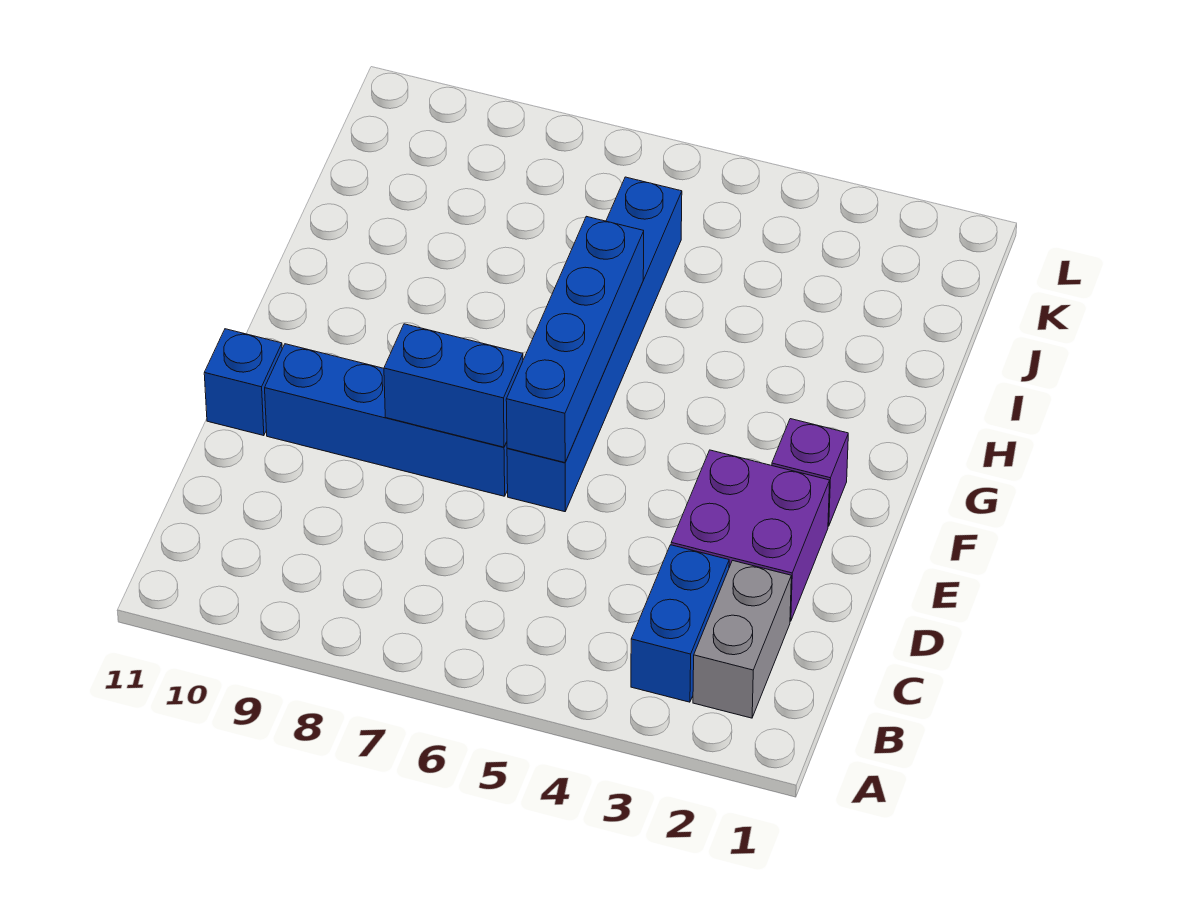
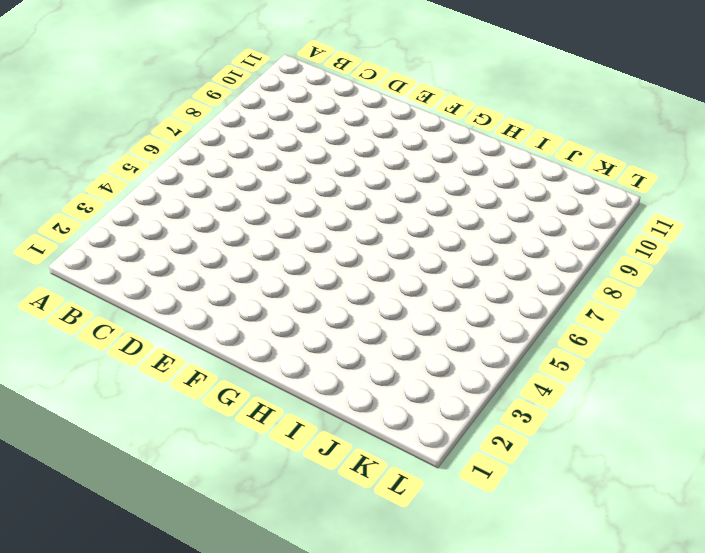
none -> grey brick B2:C2 level 1
none -> blue brick B3:C3 level 1

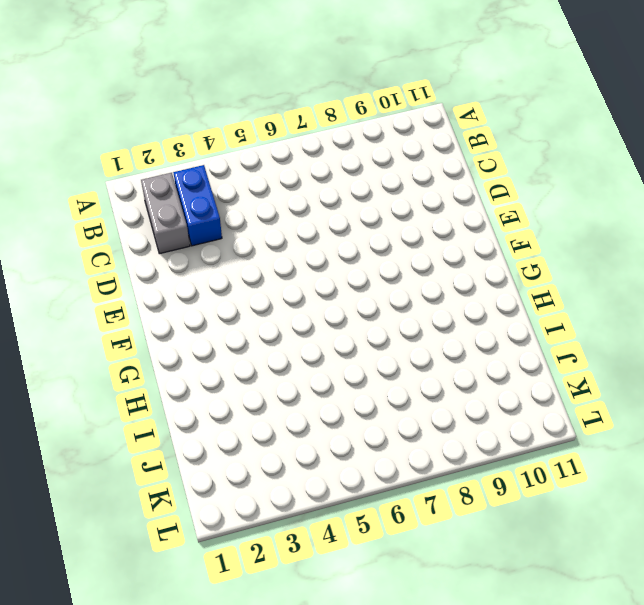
none -> purple brick D2:E3 level 1
none -> blue brick E6:J6 level 1

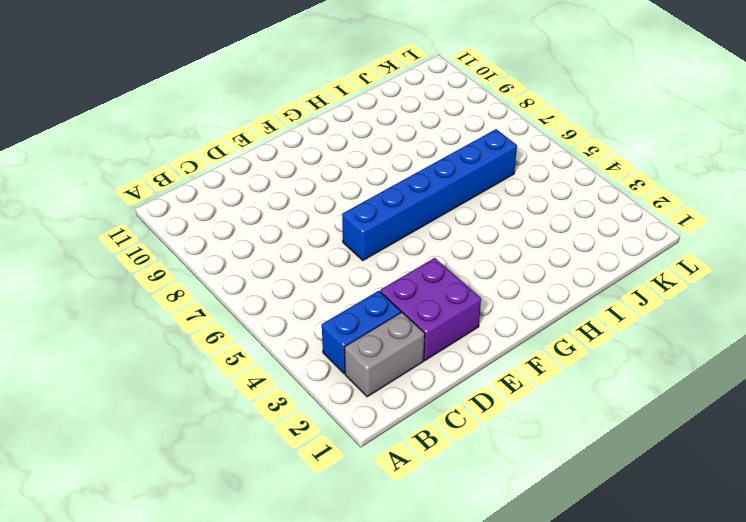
none -> blue brick E7:E10 level 1
none -> blue brick E11 level 1

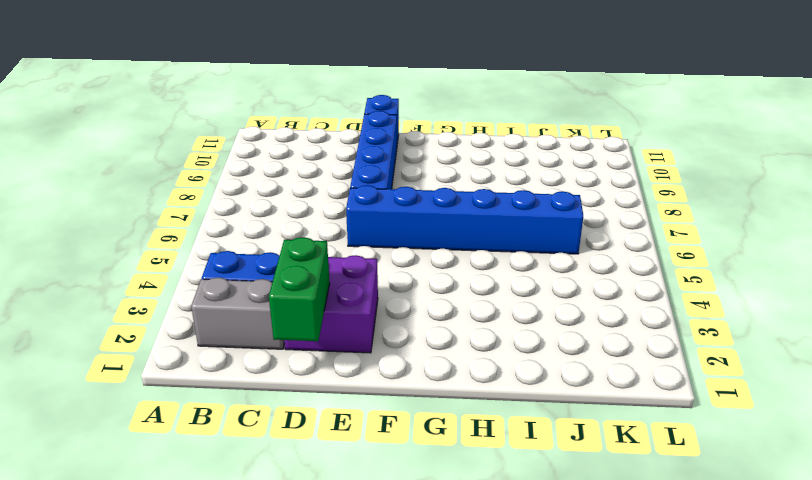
green brick D1:D2 level 2 -> none
none -> purple brick F2 level 1
none -> blue brick E6:H6 level 2

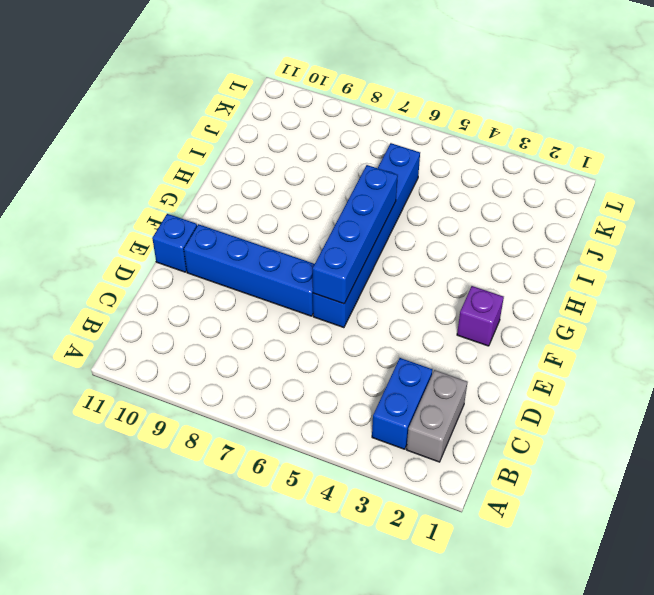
none -> purple brick D2:E3 level 1
none -> blue brick E7:E8 level 2

